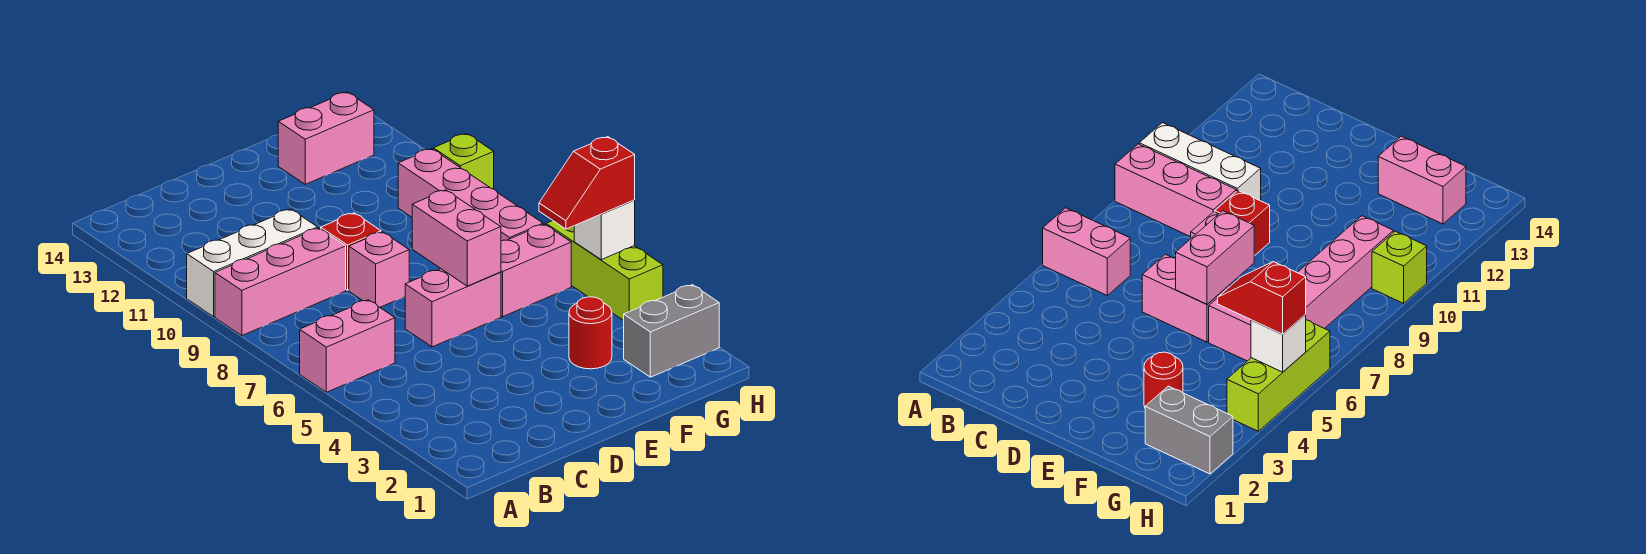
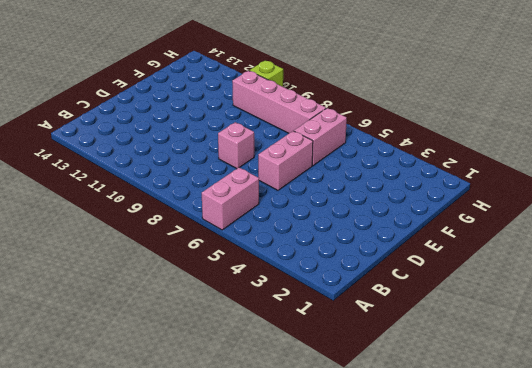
none -> pink brick A9:C9 level 1
none -> white brick A10:C10 level 1
none -> red brick D9 level 1

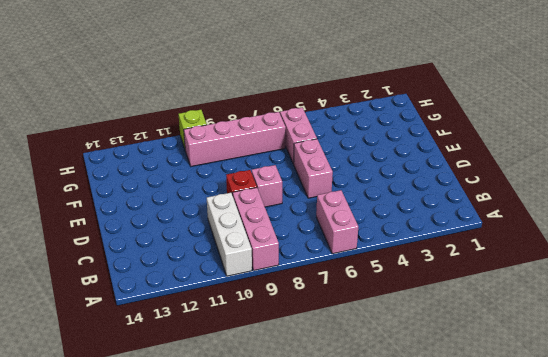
none -> red round brick F3 level 1
none -> pink brick F13:G13 level 1
none -> grey brick G2:H2 level 1

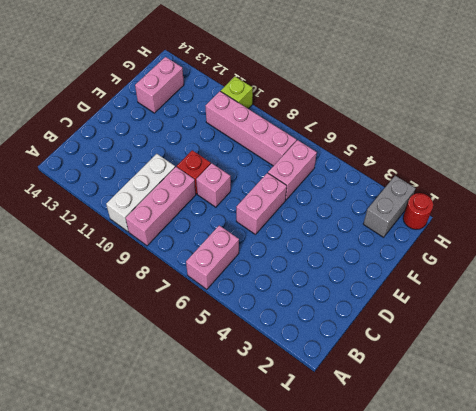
red round brick H1 level 1 -> red round brick F3 level 1
none -> lime brick H4:H6 level 1
none -> pink brick E6:E7 level 2
none -> white brick H5 level 2

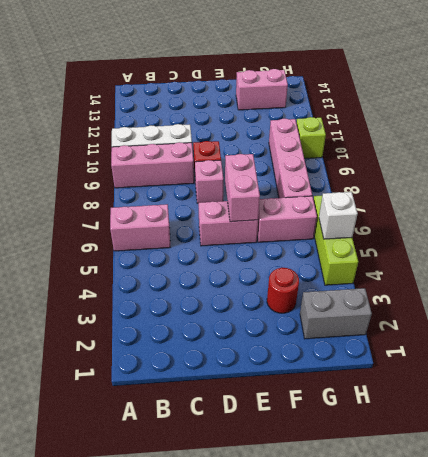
none -> red slope G5:H5 level 3 top H

